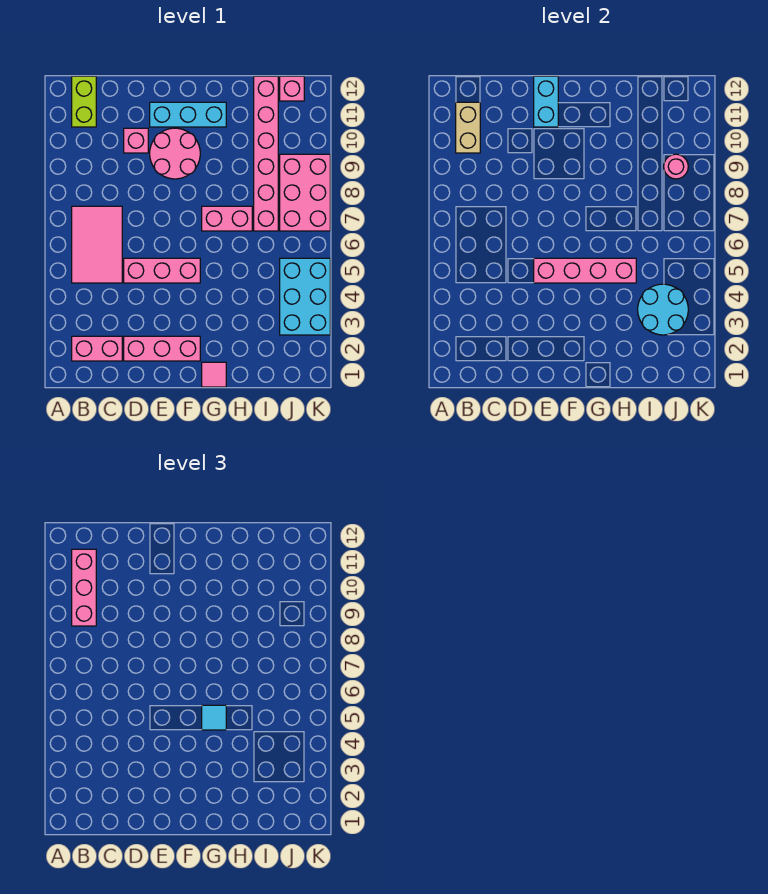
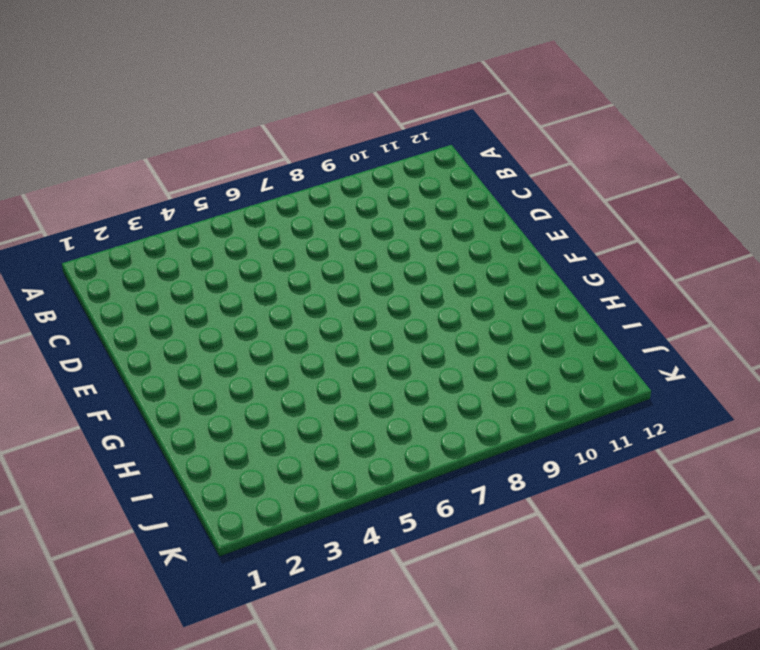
none -> pink brick B2:C2 level 1
none -> pink tile B5:C7 level 1
none -> lime brick B11:B12 level 1

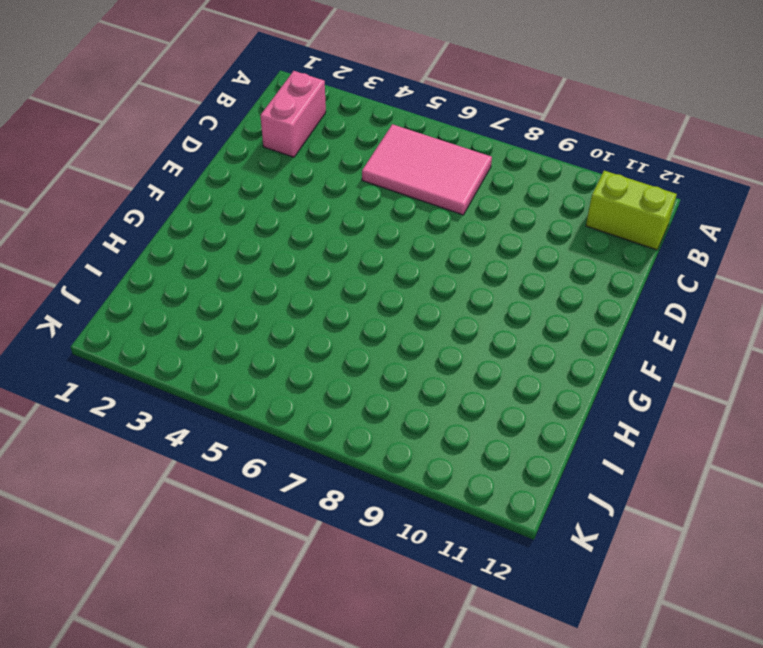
none -> pink brick D2:F2 level 1
none -> pink brick D5:F5 level 1
none -> pink brick D10 level 1

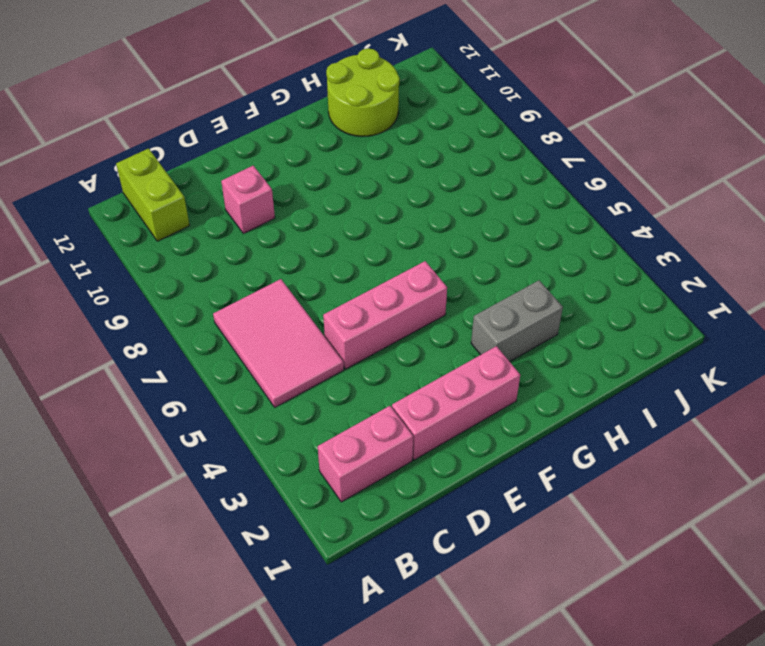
grey brick G3:H3 level 1 -> none
lime round brick H11:I12 level 1 -> pink brick I7:I12 level 1
none -> pink round brick E9:F10 level 1
none -> cyan brick E11:G11 level 1
none -> pink tile G1 level 1

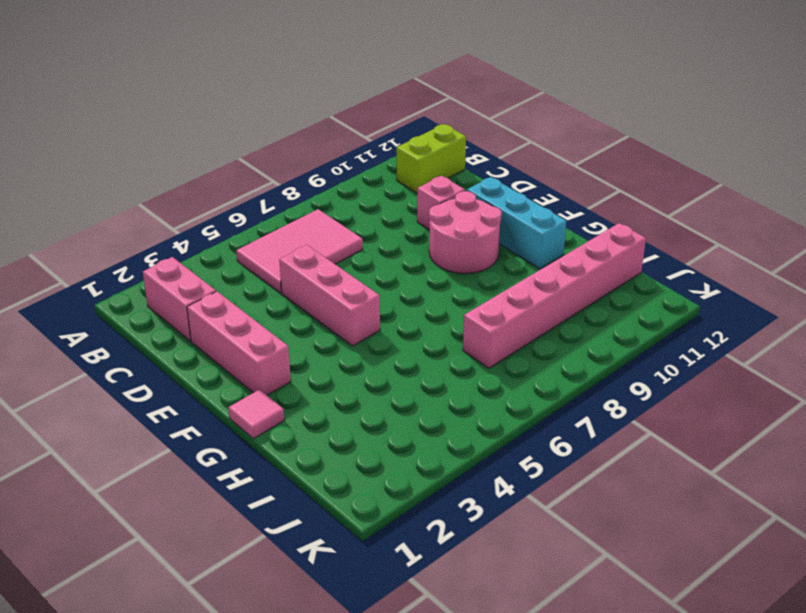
none -> pink brick G7:H7 level 1
none -> cyan brick J3:K5 level 1
none -> pink brick J7:K9 level 1

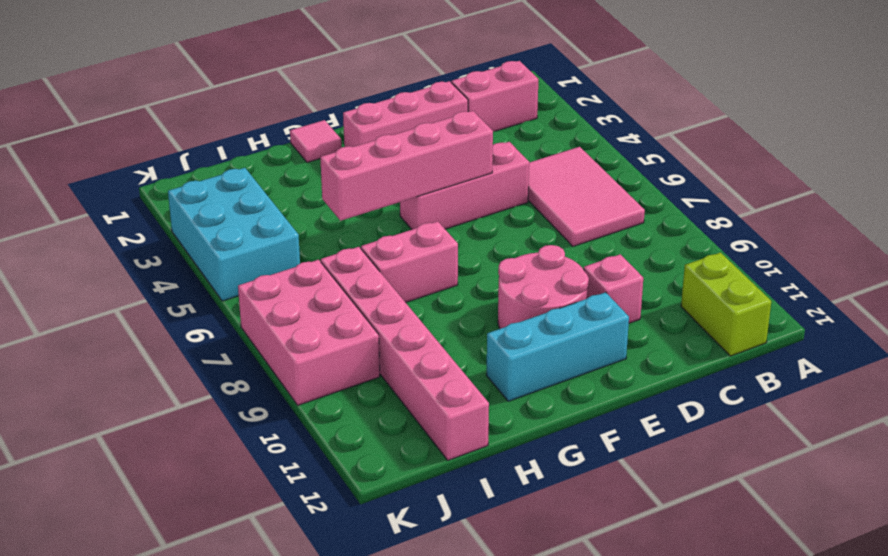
none -> pink brick J12 level 1
none -> tan brick B10:B11 level 2
none -> cyan brick E11:E12 level 2

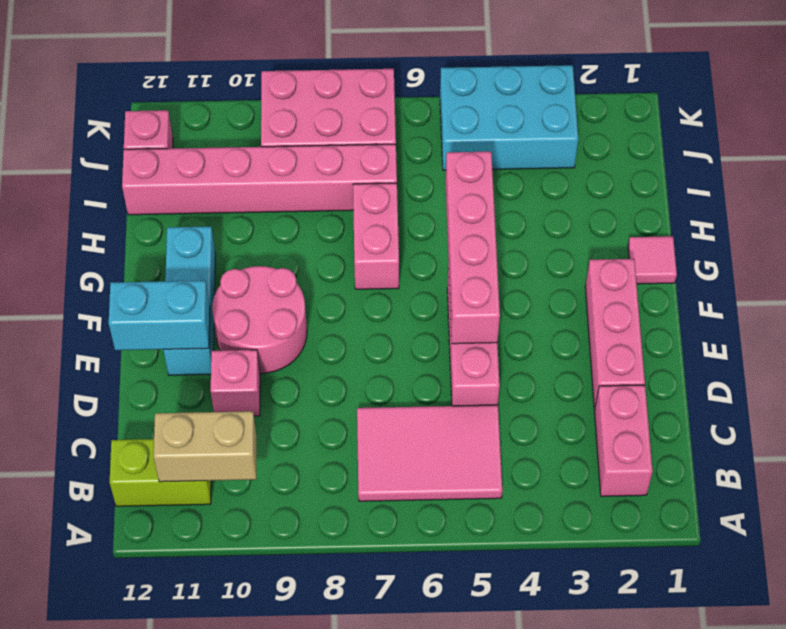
none -> cyan round brick I3:J4 level 2
none -> pink round brick J9 level 2
none -> pink brick B9:B11 level 3

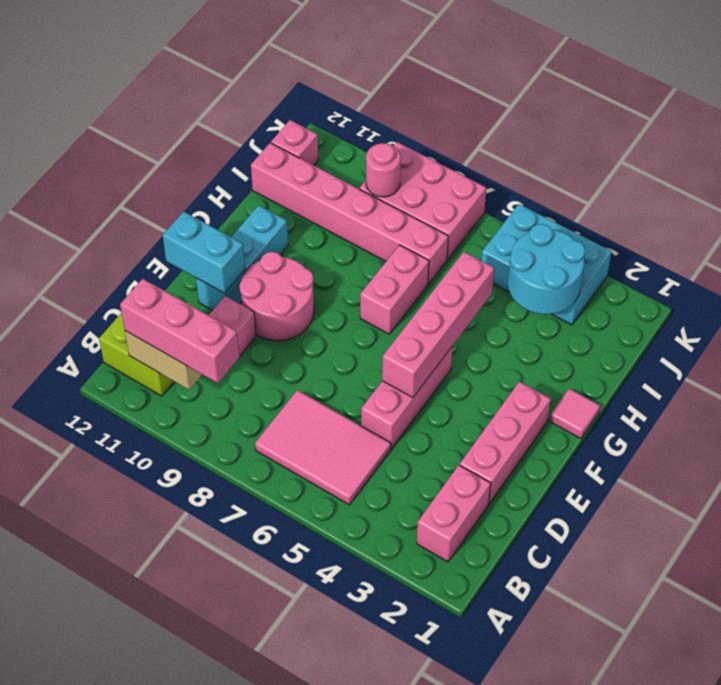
none -> cyan tile G5 level 3

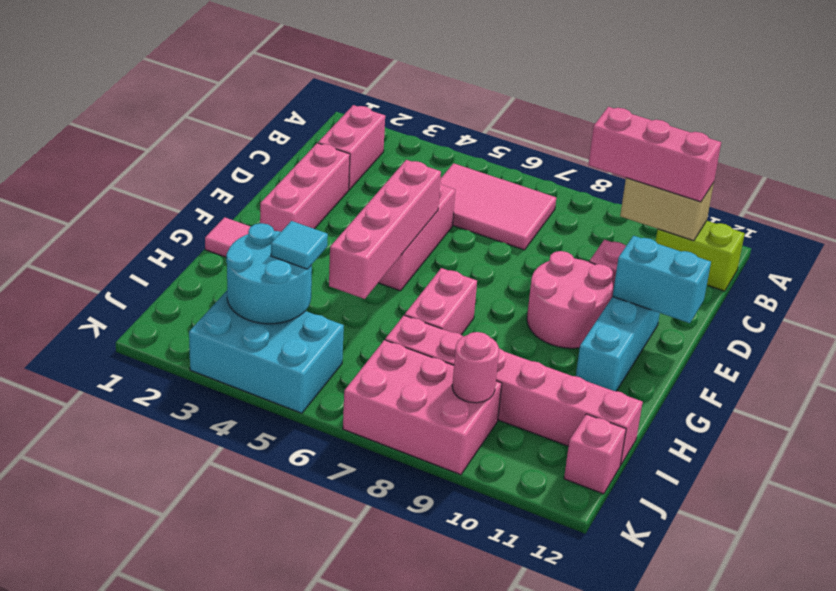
cyan tile I4 level 3 -> cyan tile G5 level 3

